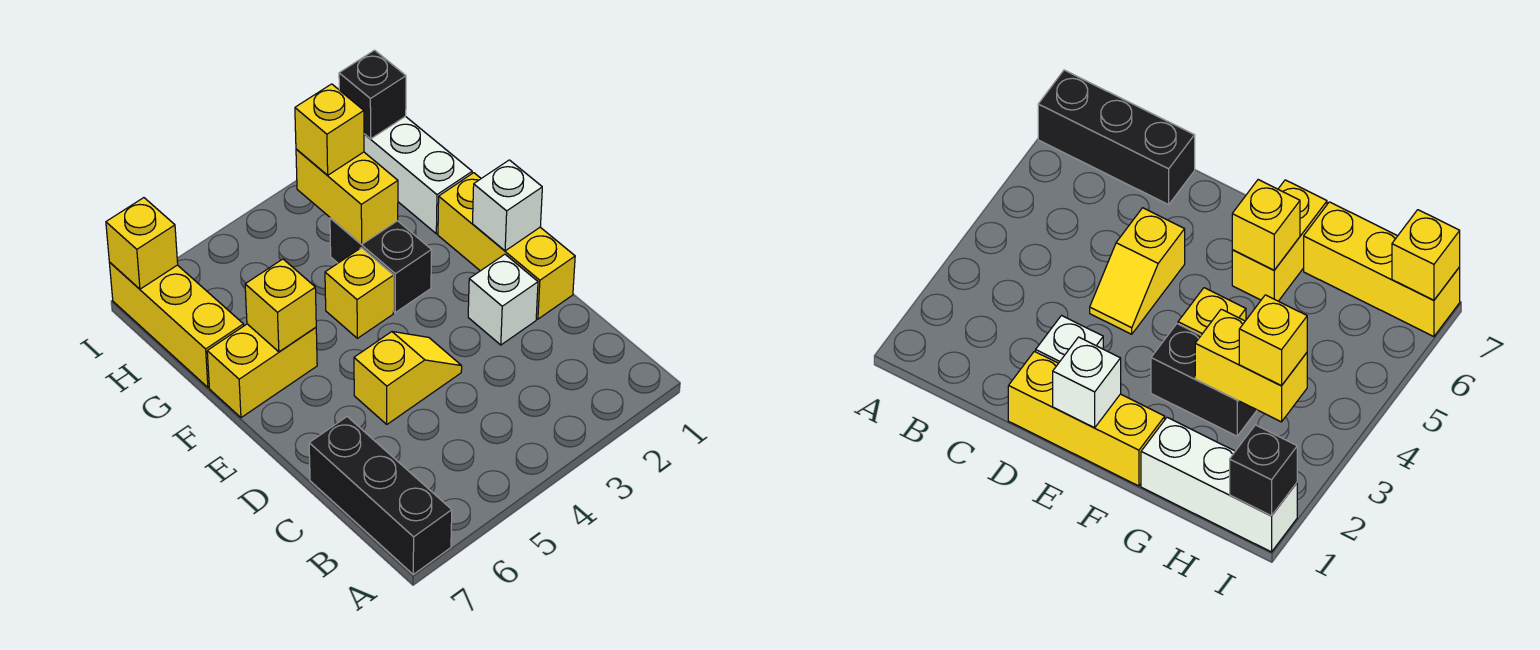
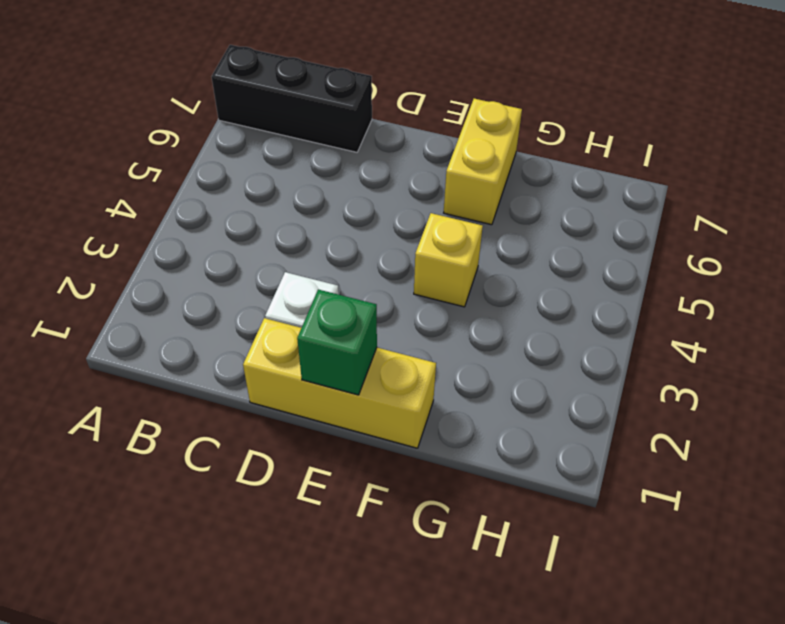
green brick E1 level 2 -> white brick E1 level 2
none -> yellow slope D4:D5 level 1 top 5
none -> black brick F3:G3 level 1
none -> white brick G1:I1 level 1

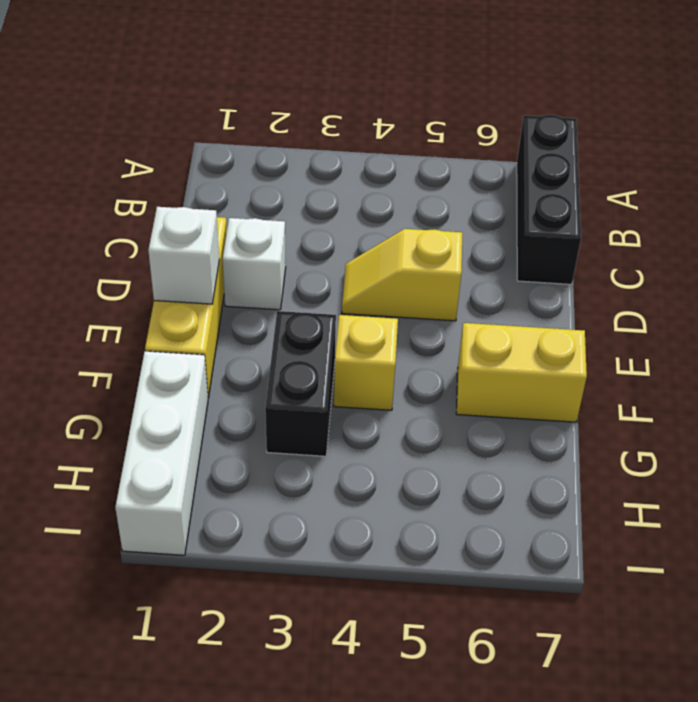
none -> yellow brick G7:I7 level 1
none -> yellow brick F6 level 2
none -> yellow brick G3:H3 level 2

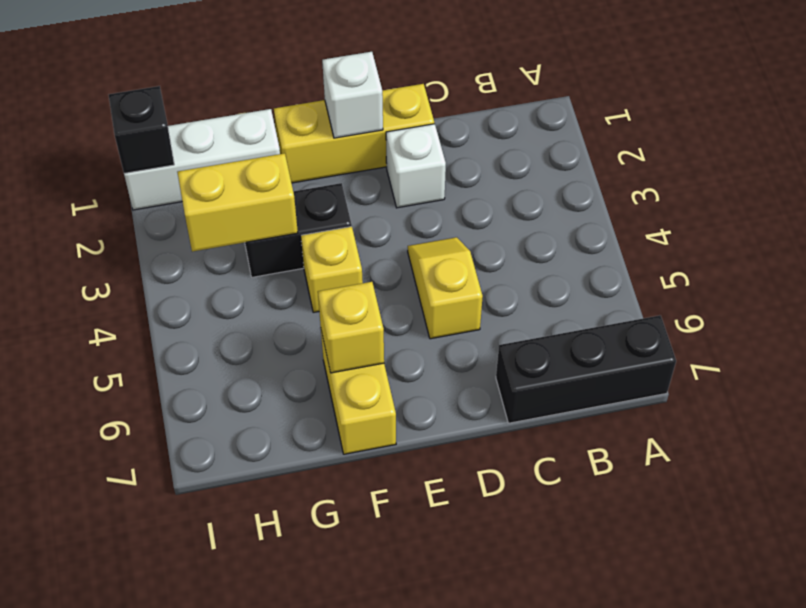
none -> yellow brick G7:I7 level 1
none -> yellow brick I7 level 2
none -> yellow brick H3 level 3

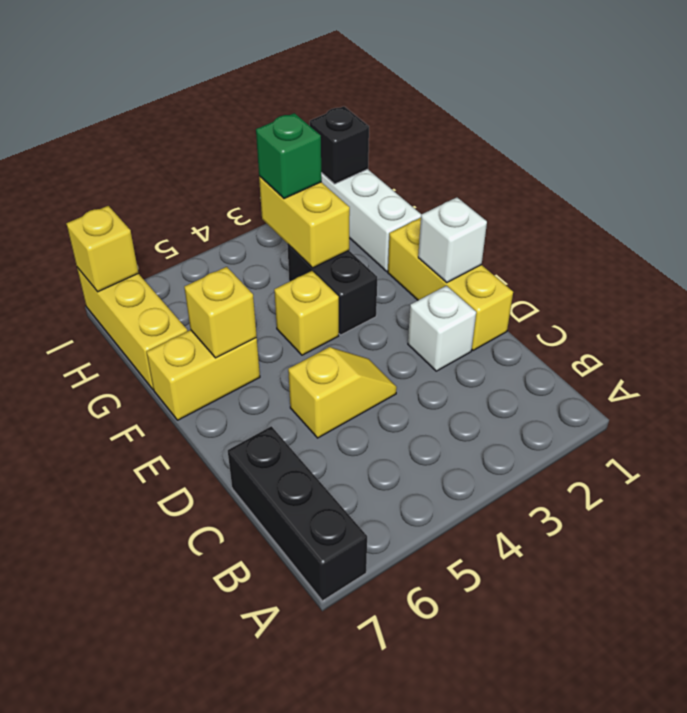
green brick H3 level 3 -> yellow brick H3 level 3

